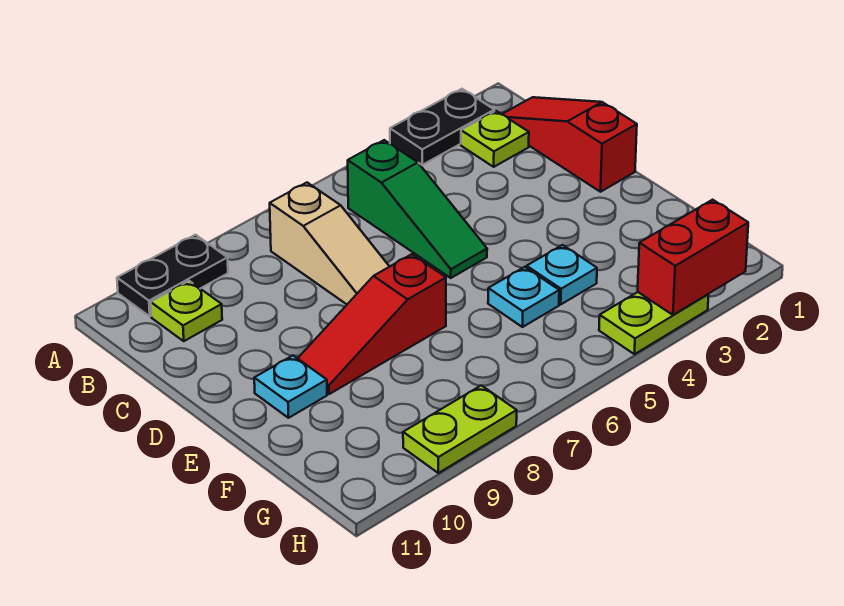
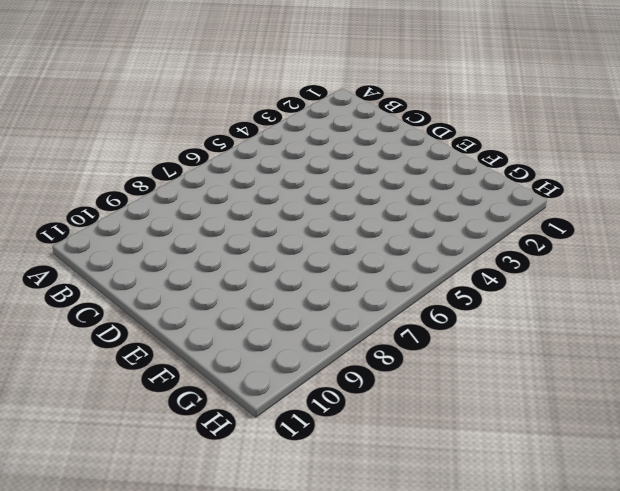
none -> black plate A2:A3 level 1
none -> black plate A9:A10 level 1
none -> red slope B1:D1 level 1 top D

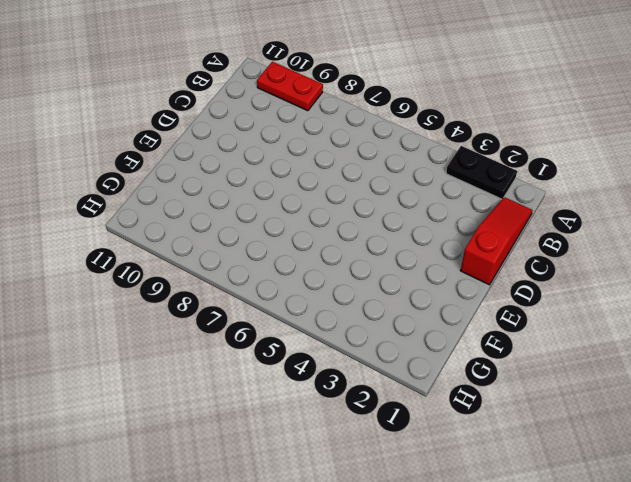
red plate A9:A10 level 1 -> black plate A9:A10 level 1
none -> lime plate B2 level 1
none -> green slope B5:D5 level 1 top B
none -> tan slope B7:D7 level 1 top B

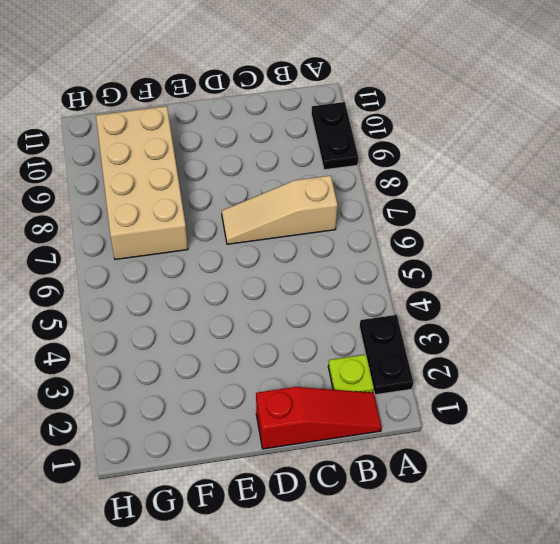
tan brick F7:G10 level 1 -> none
none -> green slope B5:D5 level 1 top B
none -> lime plate B10 level 1
none -> red slope E7:E9 level 1 top 7

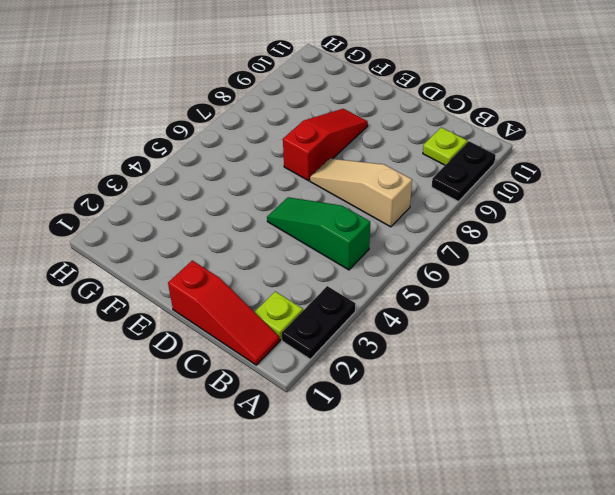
none -> cyan plate E10 level 1
none -> cyan plate F4 level 1
none -> cyan plate F5 level 1

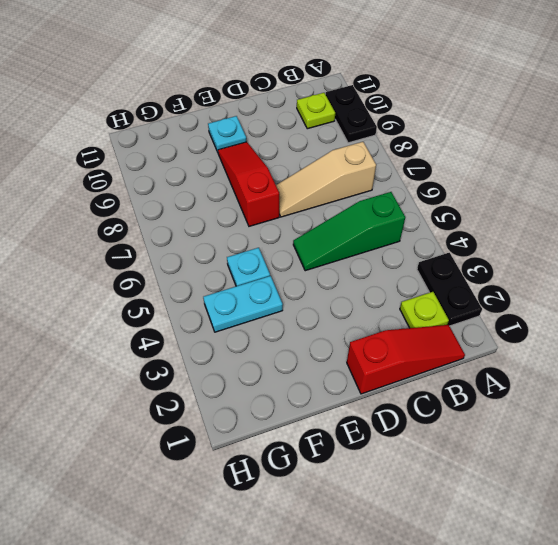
cyan plate F4:G4 level 1 -> cyan plate F4 level 1
none -> lime plate H3:H4 level 1
none -> lime plate H8:H9 level 1
none -> red brick H2:H3 level 2

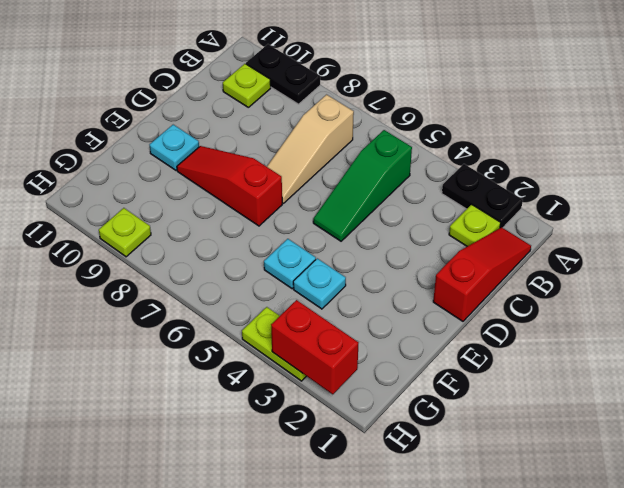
lime plate H9 level 1 -> lime plate H8:H9 level 1

